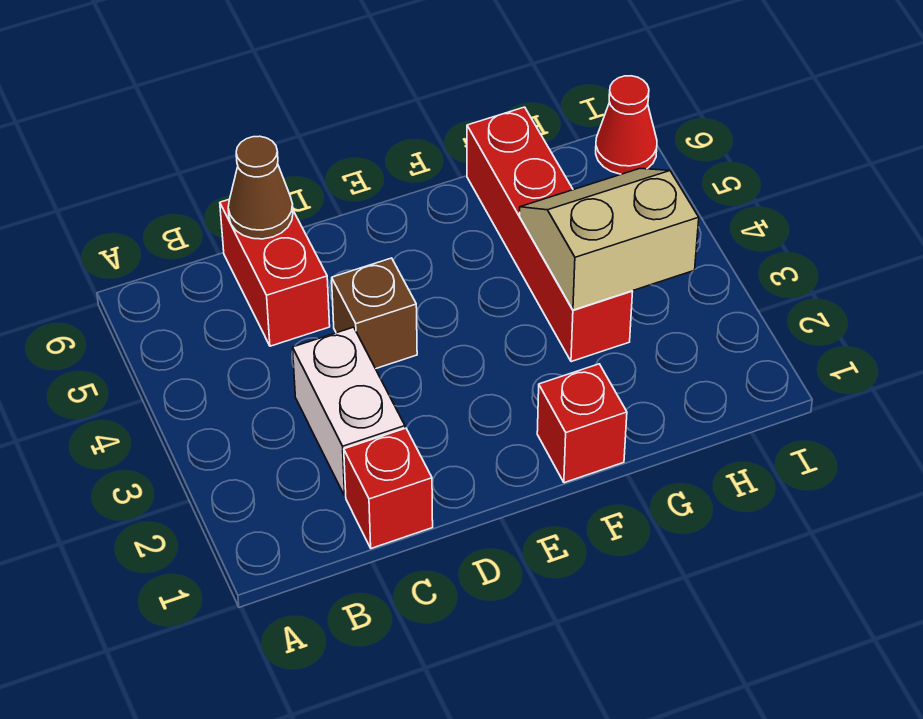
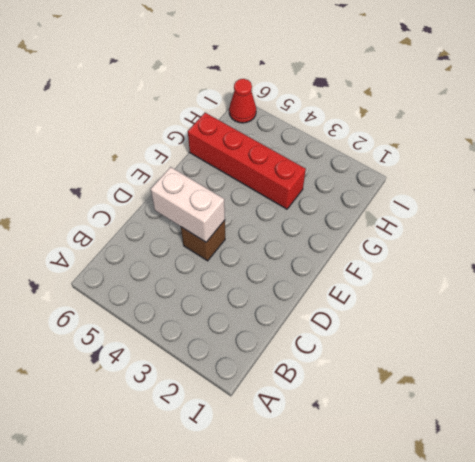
white brick D4:D5 level 2 -> white brick C2:C3 level 1
none -> red brick C1 level 1
none -> red brick C5:C6 level 1

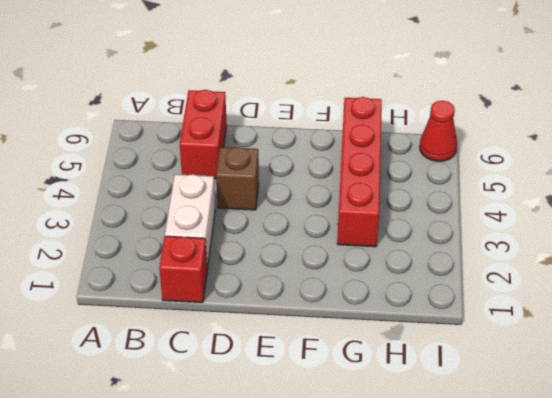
none -> red brick F1 level 1
none -> brown cone C6 level 2

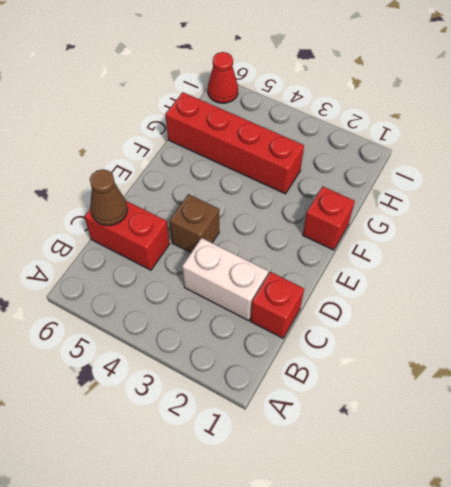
none -> tan slope G3:H4 level 2 top 3

